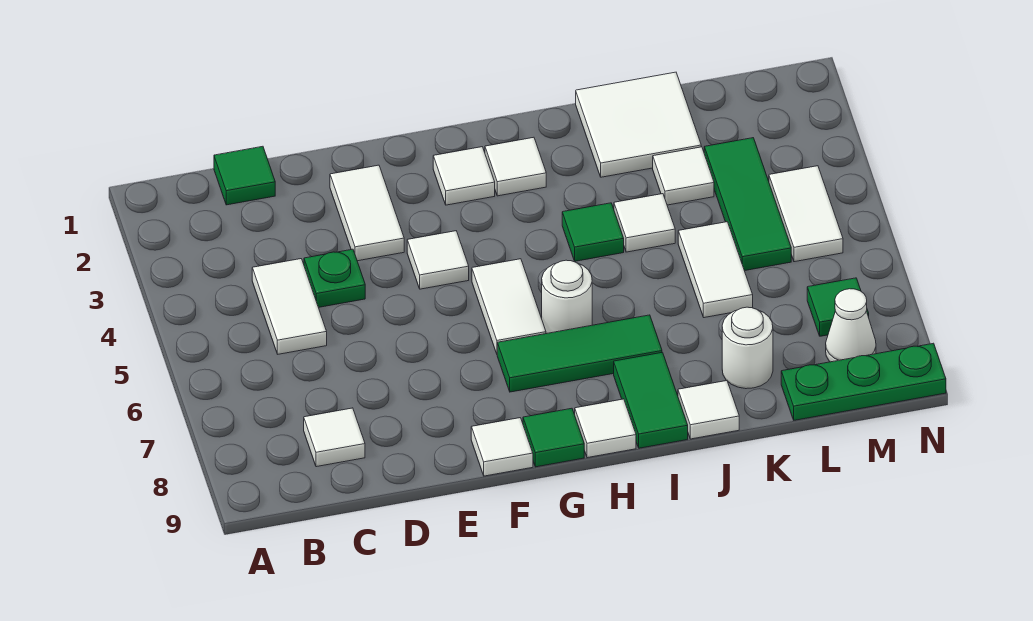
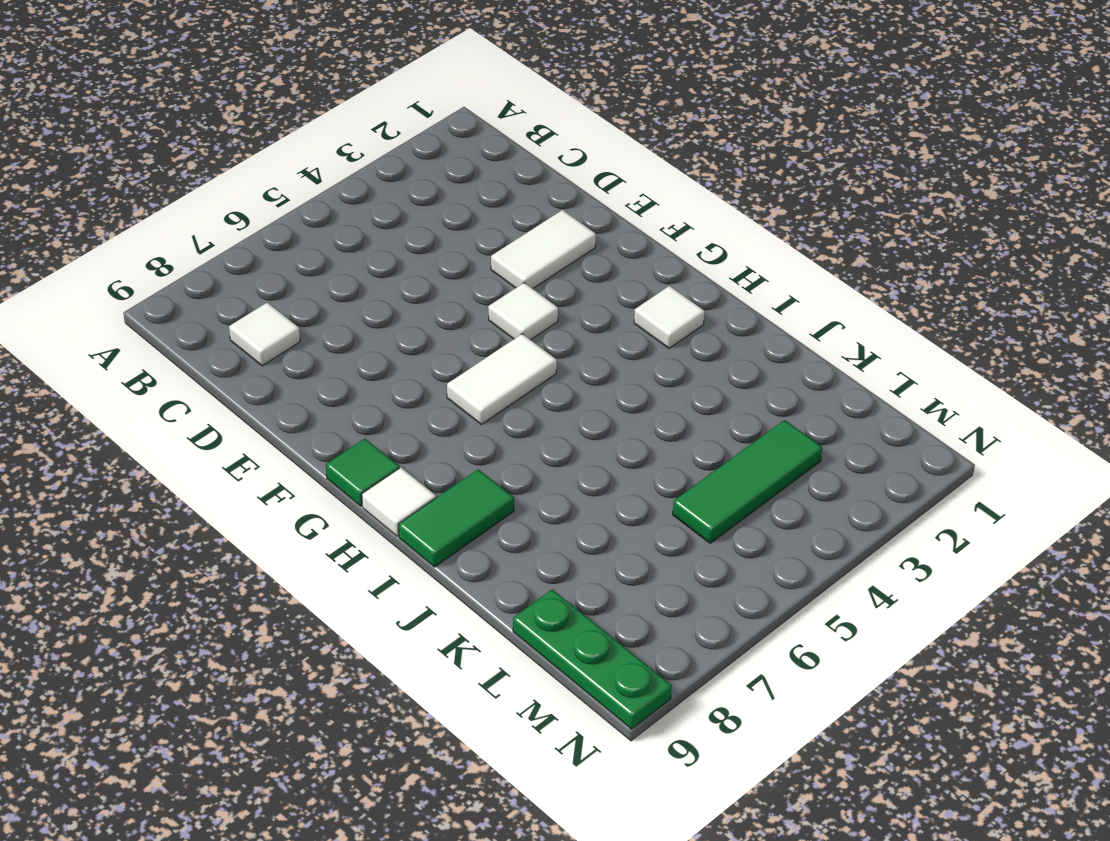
none -> green tile C1 level 1
none -> white tile C4:C5 level 1
none -> green plate D4 level 1

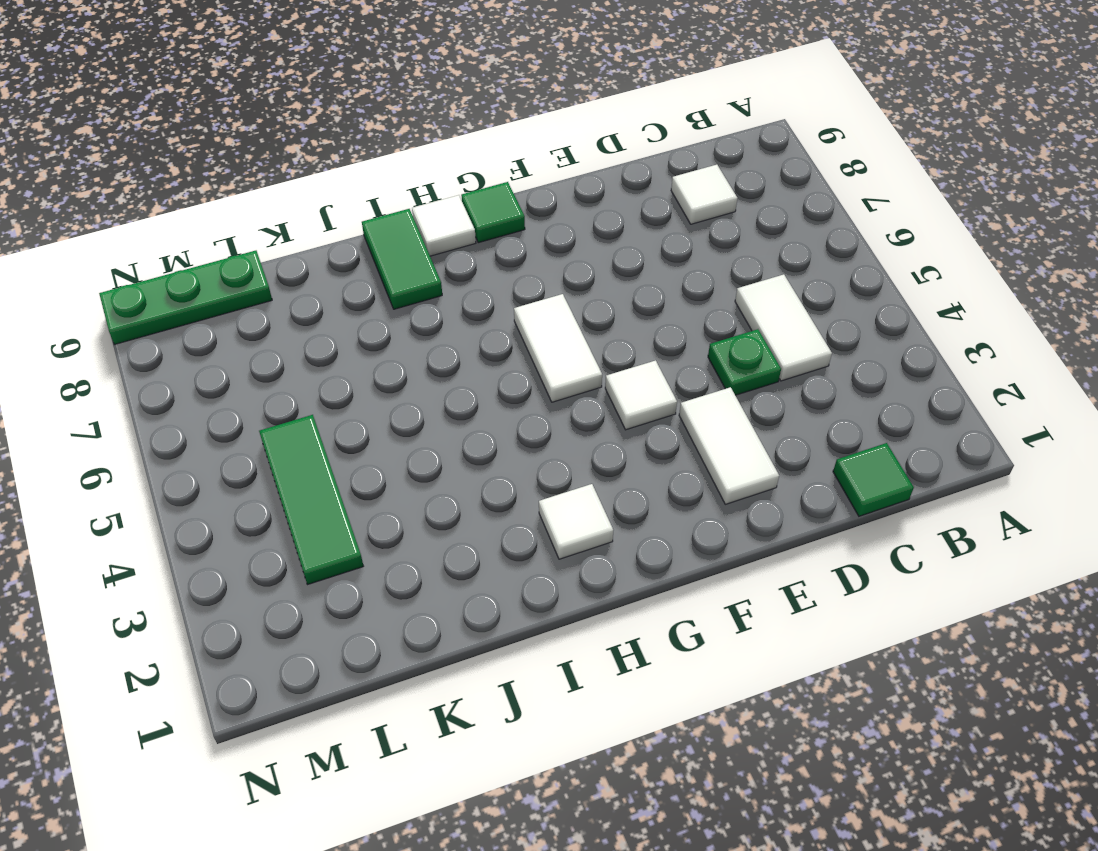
none -> white tile F9 level 1
none -> white tile G2 level 1
none -> green tile G7:I7 level 1

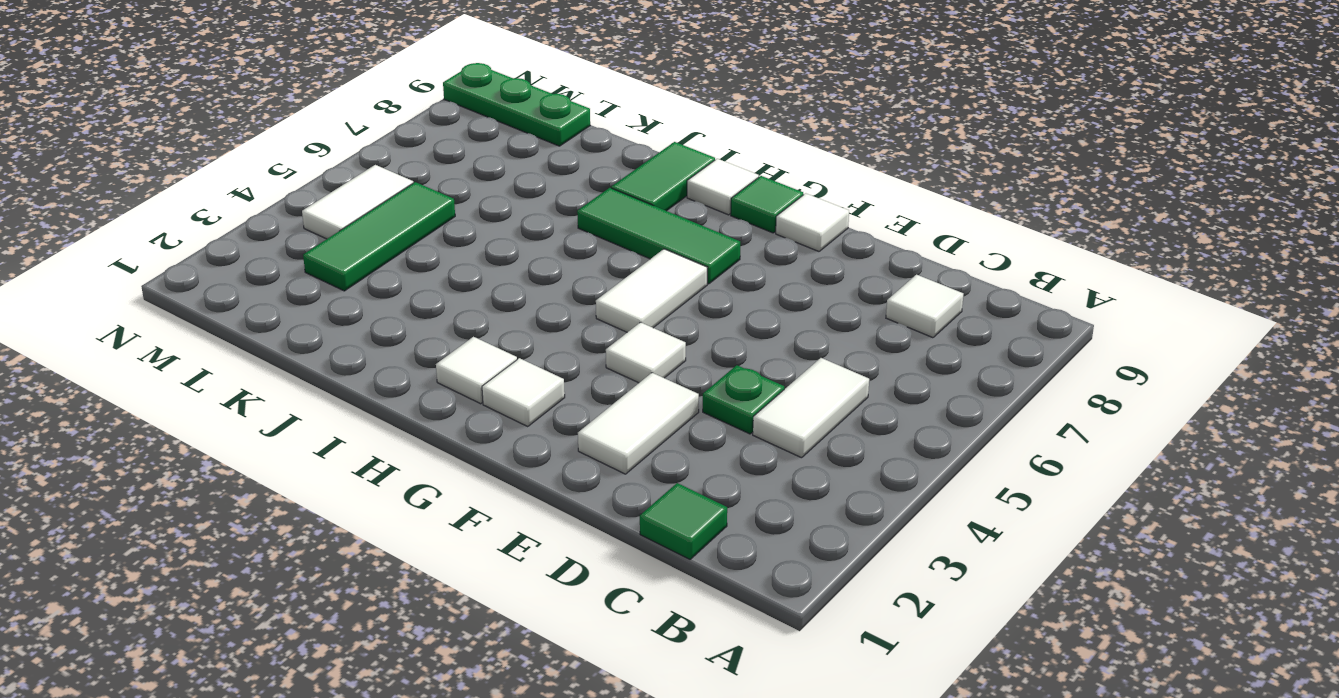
none -> white round brick H6 level 1
none -> green tile I4 level 1
none -> white tile J1:K2 level 1

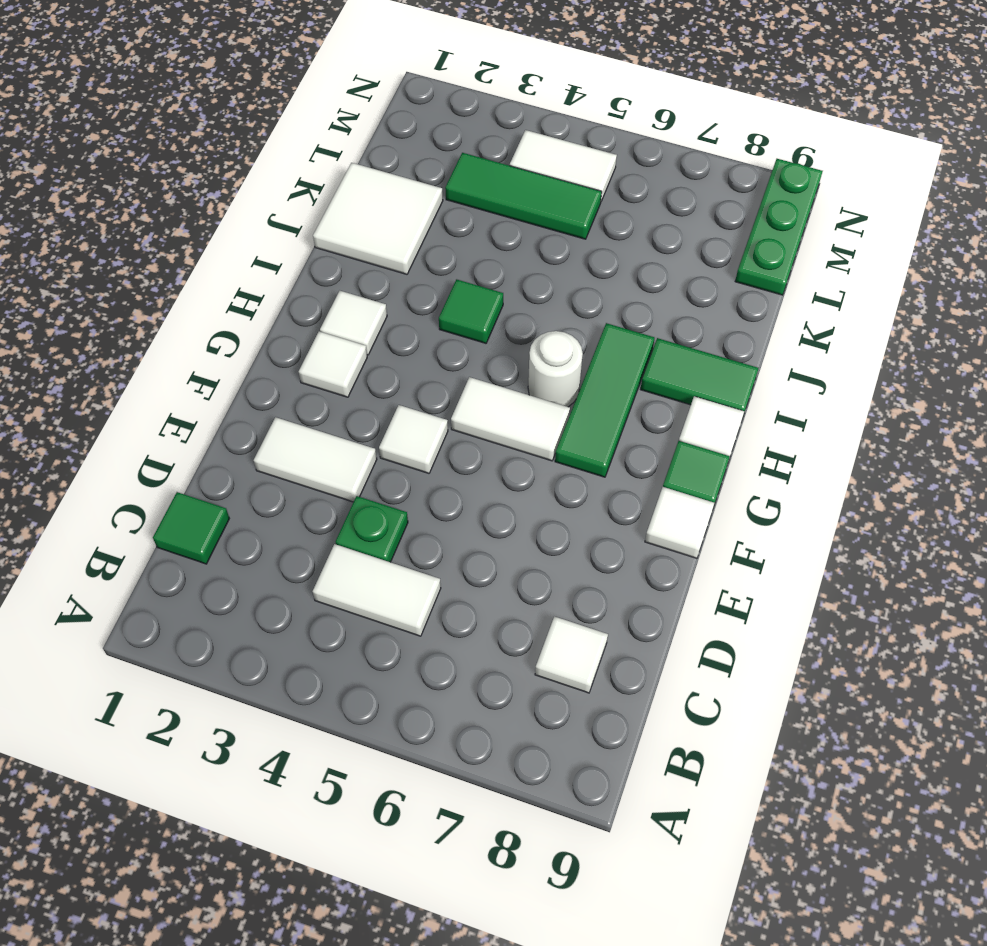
none -> white tile J4 level 1
none -> white tile J9 level 1
none -> white tile K3 level 1

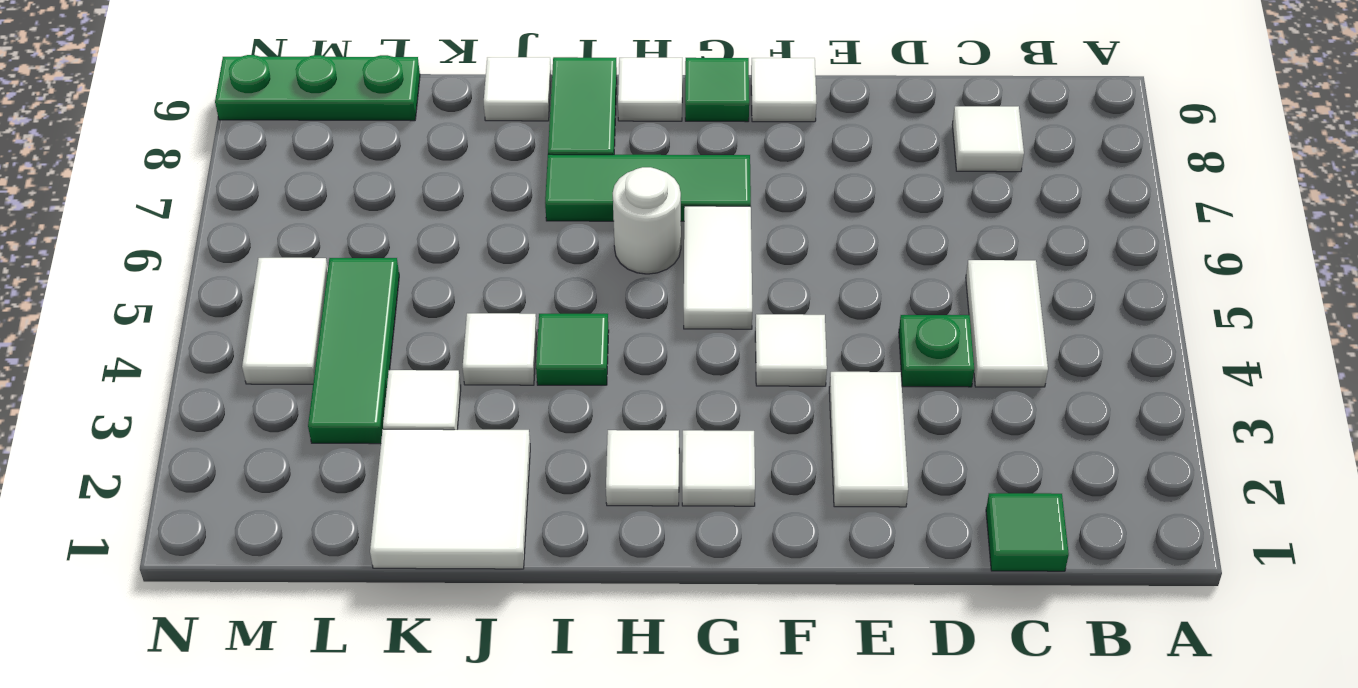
none -> white tile K5:K6 level 1
none -> white round brick K8 level 1
none -> green tile M7 level 1

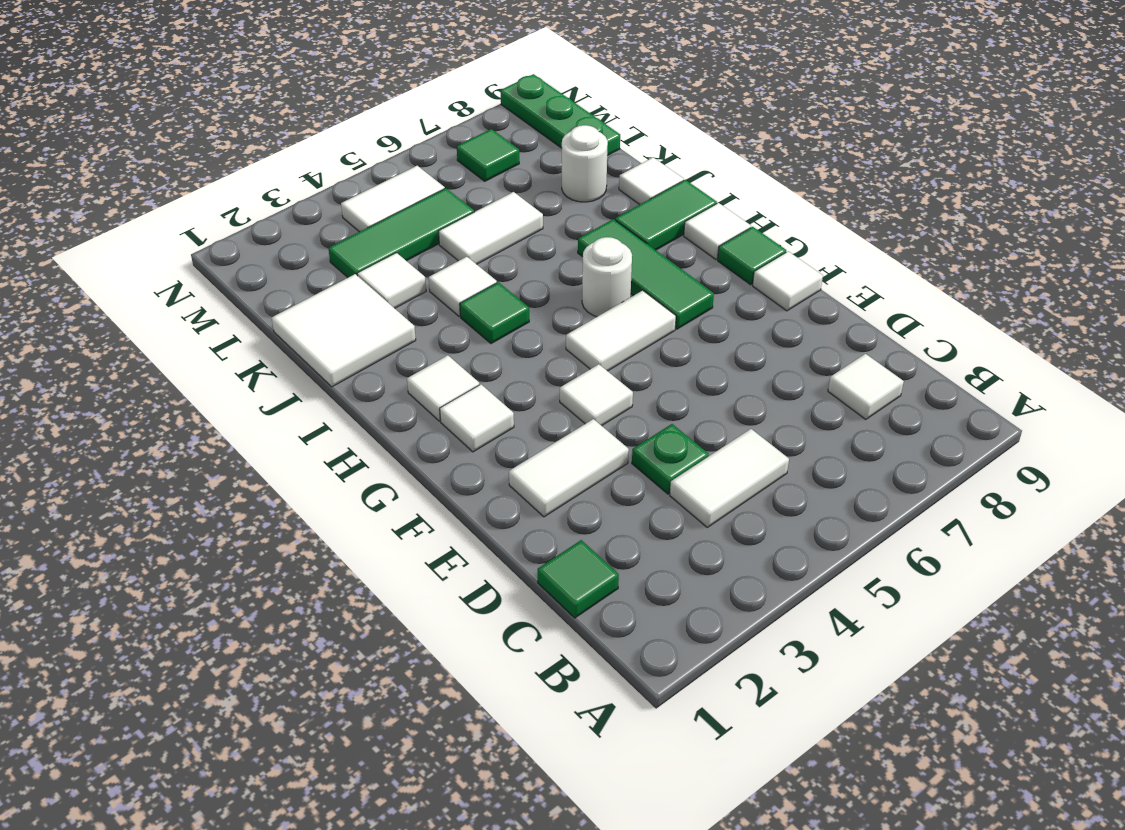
none -> white cone M8 level 1

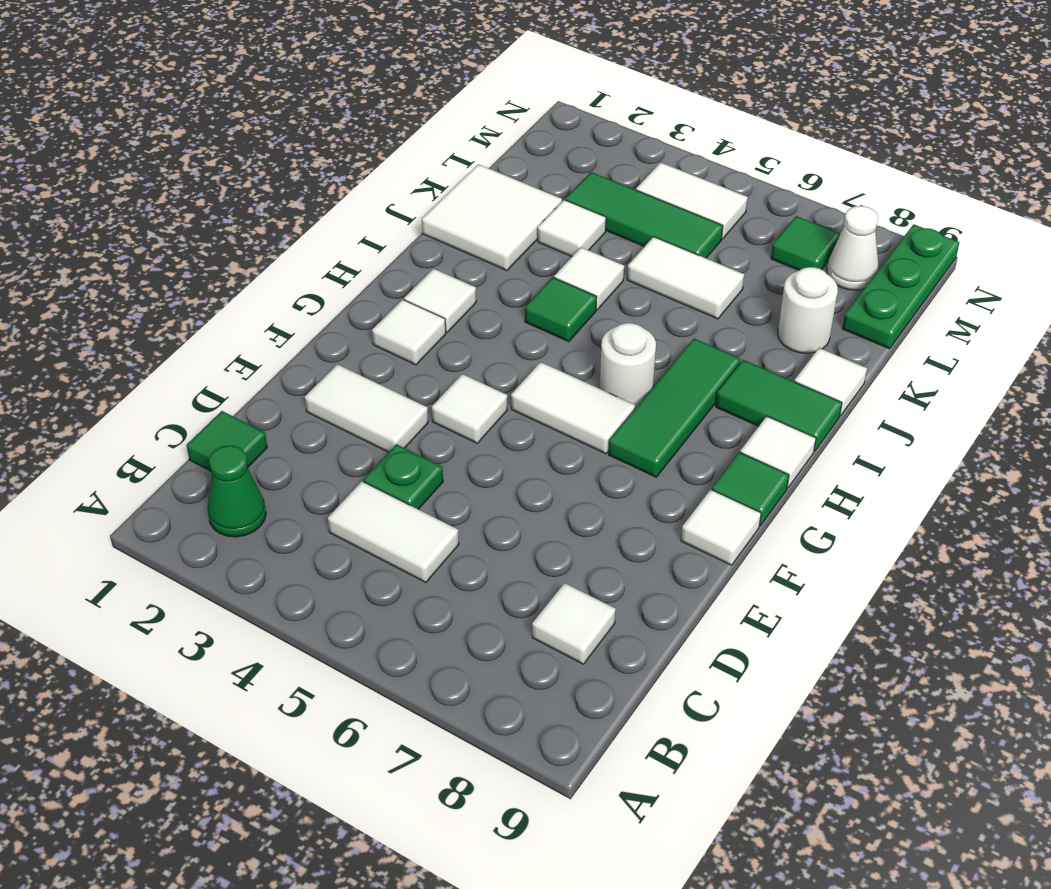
green cone B2 level 1 -> none

